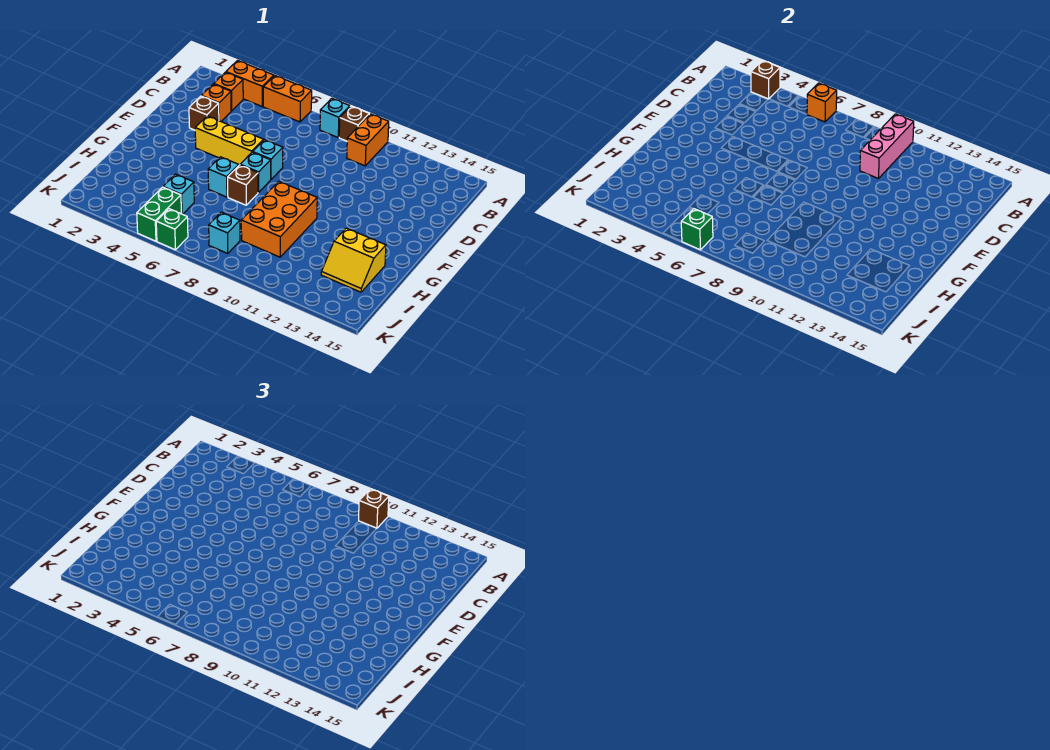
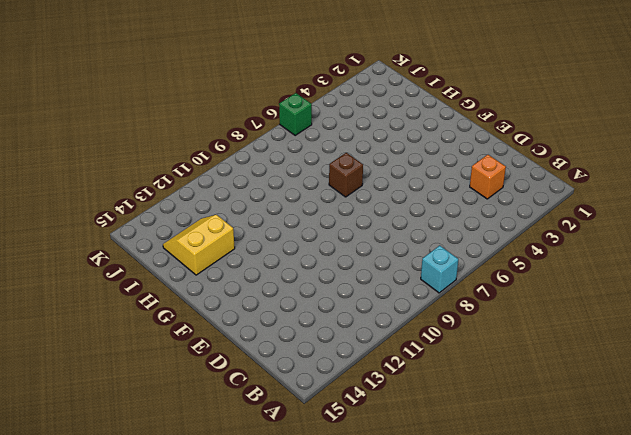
none -> orange brick A3:A4 level 1
none -> orange brick A5:A6 level 1
none -> brown brick A9 level 1

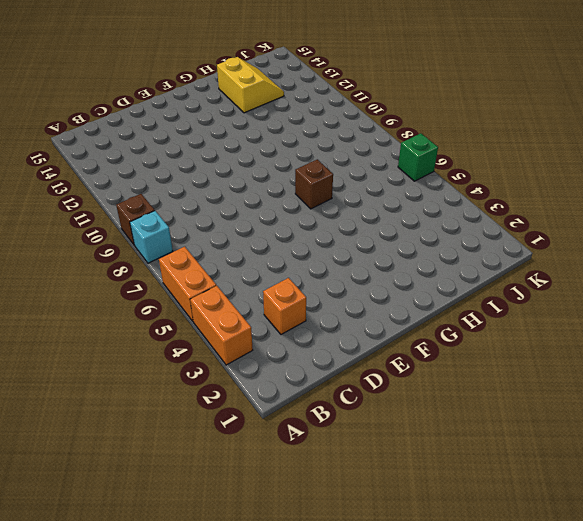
none -> orange brick A10:B10 level 1
none -> orange brick B3 level 1
none -> brown brick D3 level 1

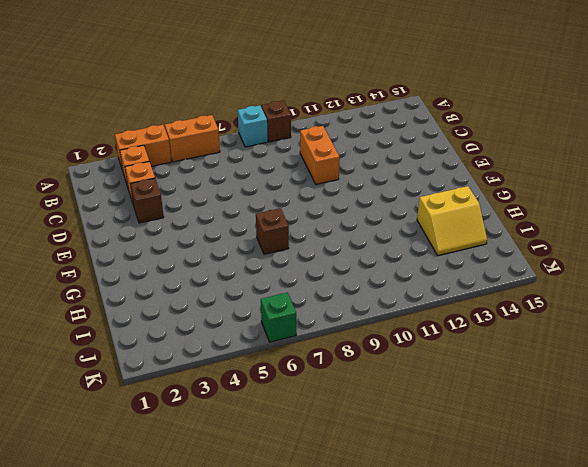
orange brick C10:D10 level 1 -> orange brick A10:B10 level 1
none -> yellow brick E4:E6 level 1
none -> cyan brick E7 level 1
none -> cyan brick F7 level 1

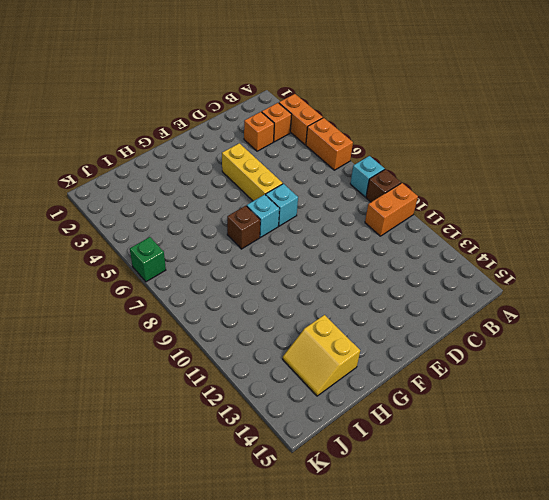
none -> brown brick D3 level 1
none -> cyan brick G6 level 1
none -> orange brick G9:I10 level 1

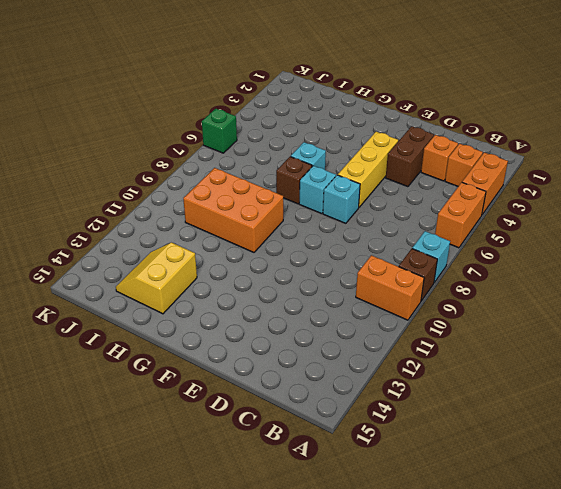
brown brick D3:D4 level 1 -> brown brick D3 level 1
none -> cyan brick I5 level 1
none -> green brick J5:K5 level 1
none -> cyan brick J8 level 1

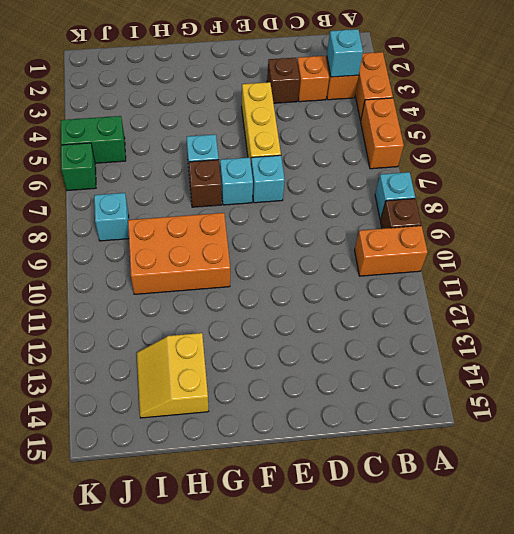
cyan brick B3 level 2 -> cyan brick I5 level 1
none -> brown brick A3 level 2
none -> orange brick A6 level 2
none -> pink brick A10:C10 level 2

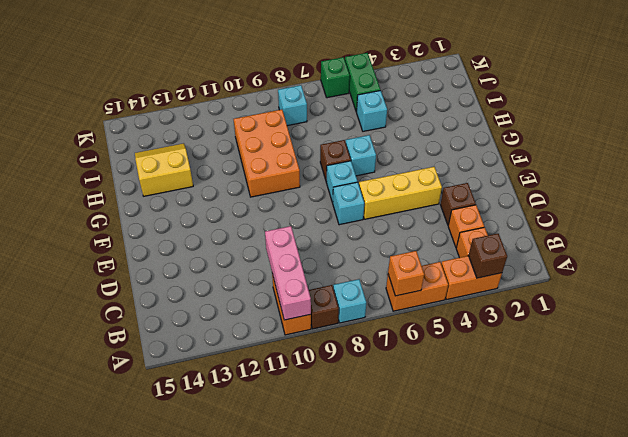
none -> green brick K6 level 2
none -> brown brick A10 level 3

